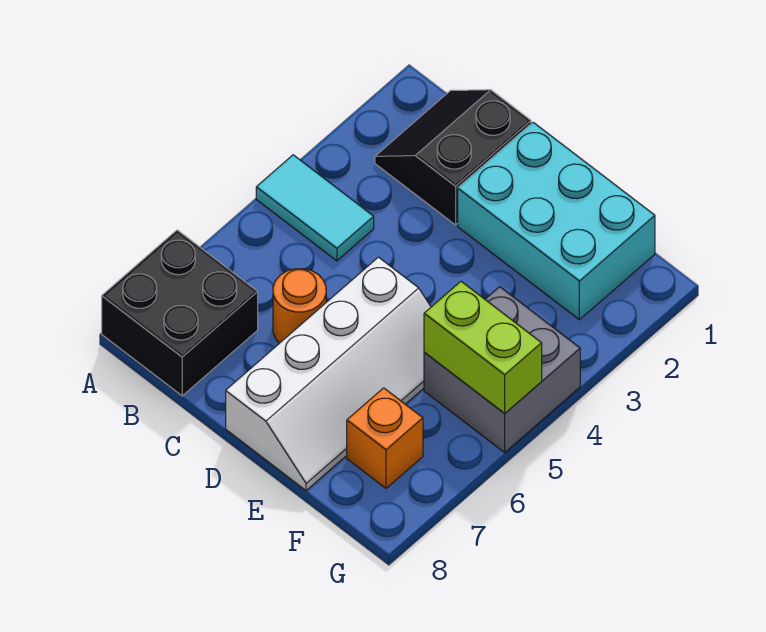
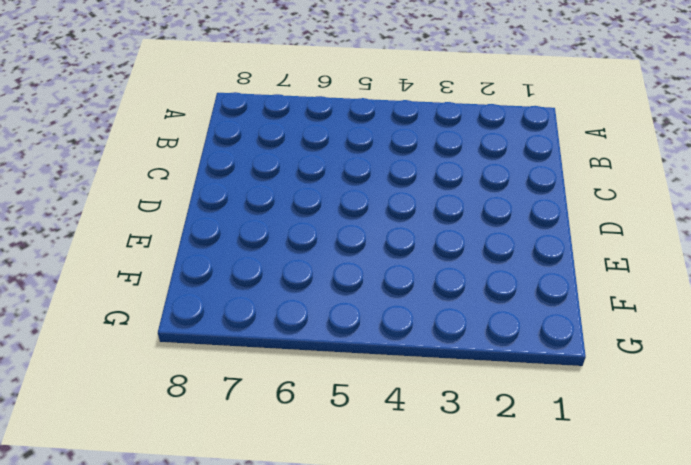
none -> cyan tile A4:B4 level 1
none -> black brick A7:B8 level 1

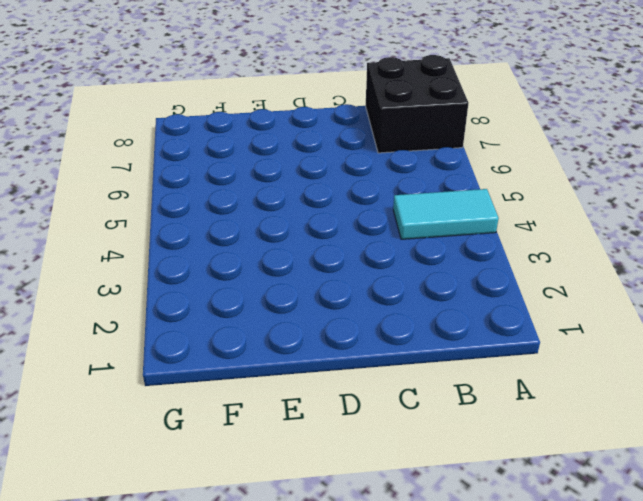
none -> black slope B1:C2 level 1 top C
none -> orange round brick C6 level 1

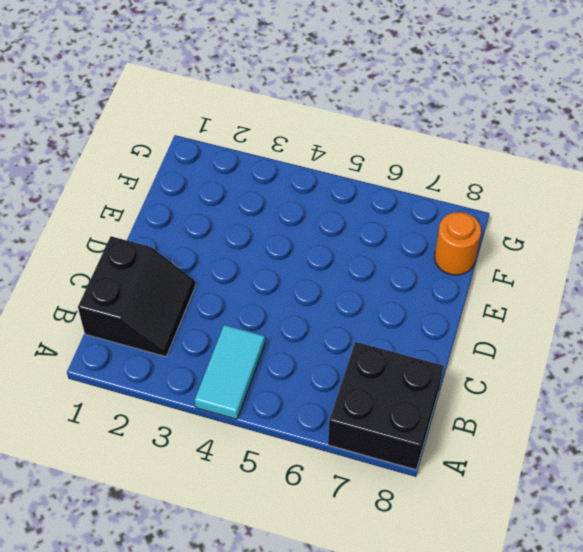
black slope B1:C2 level 1 top 1 -> black slope B1:C2 level 1 top C
orange round brick F8 level 1 -> orange round brick C6 level 1
none -> cyan brick D1:F2 level 1
none -> white slope D5:E8 level 1 top D

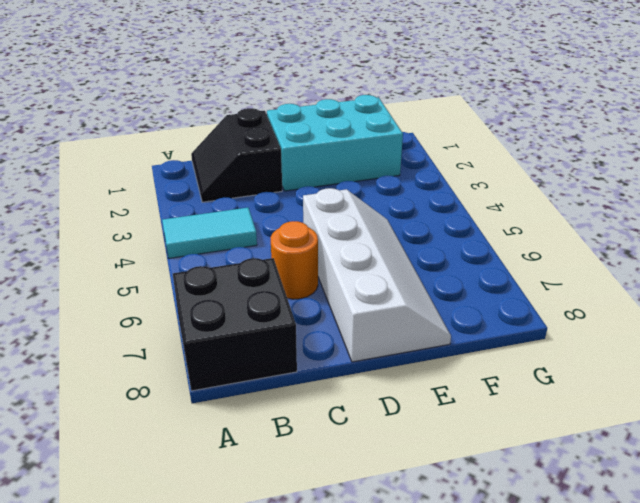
none -> grey brick F4:G5 level 1
none -> orange brick F7 level 1

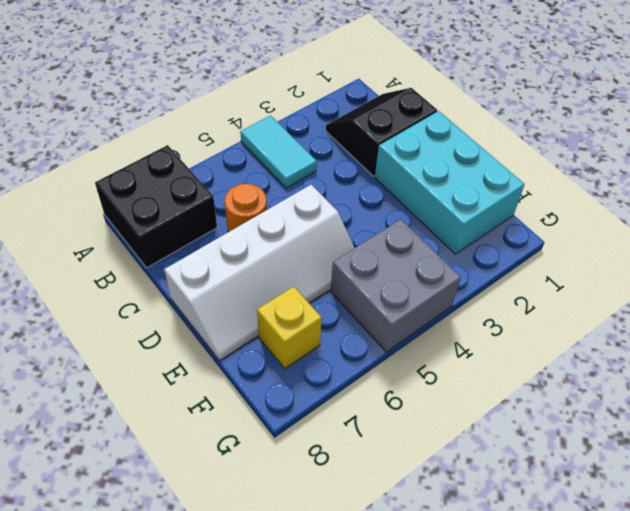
yellow brick F7 level 1 -> orange brick F7 level 1
none -> lime brick F5:G5 level 2

